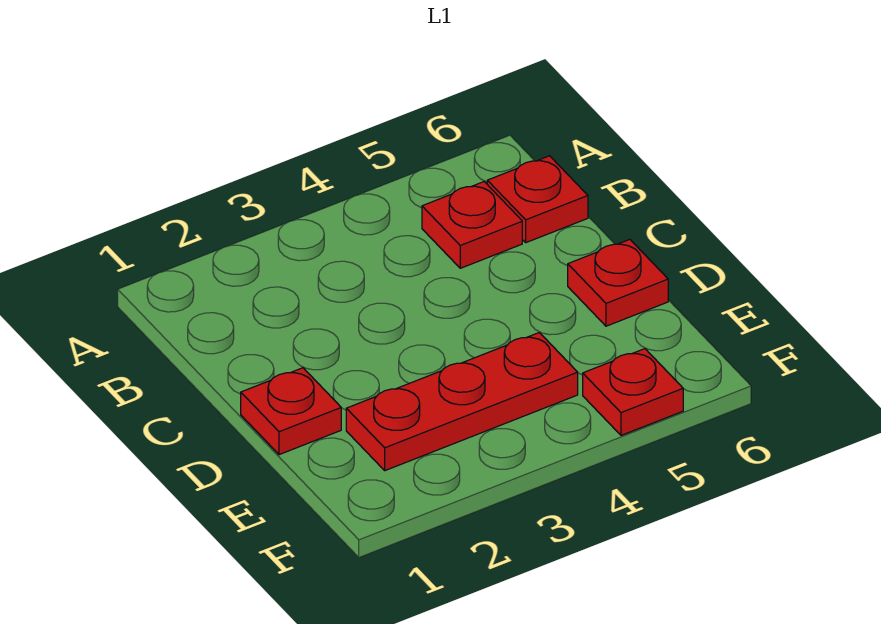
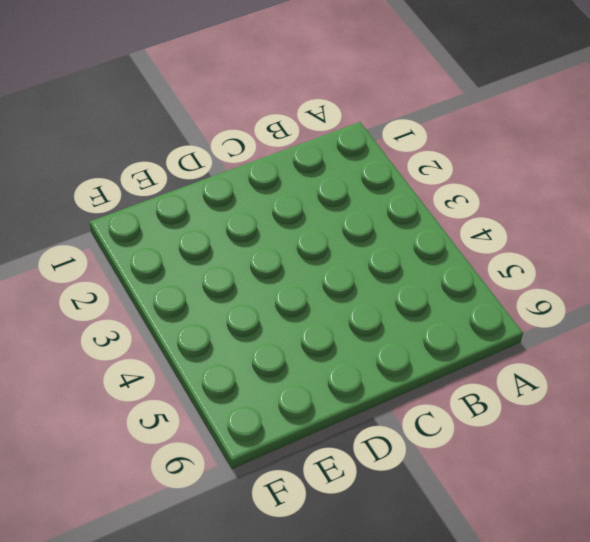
none -> red plate B5 level 1
none -> red plate B6 level 1

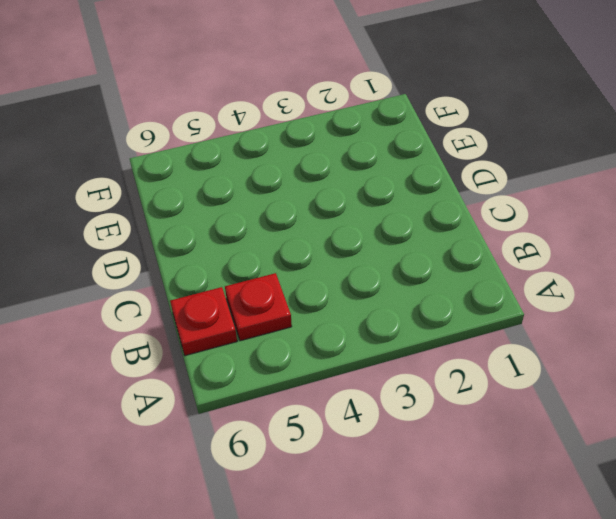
none -> red plate D1 level 1
none -> red plate D6 level 1

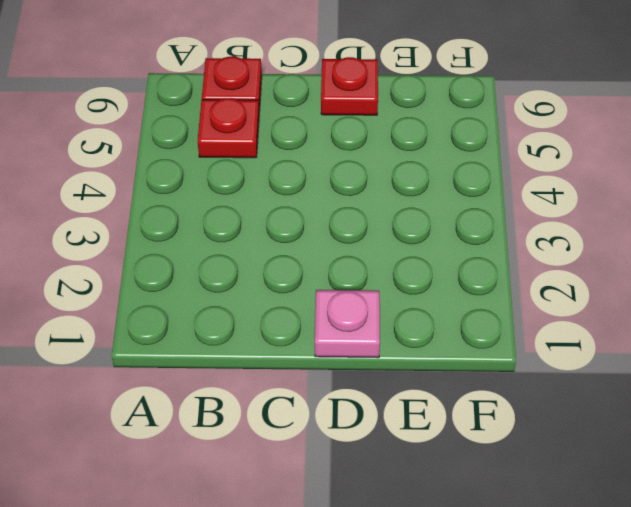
pink plate D1 level 1 -> red plate D1 level 1
none -> red plate E2:E4 level 1
none -> red plate F5 level 1

